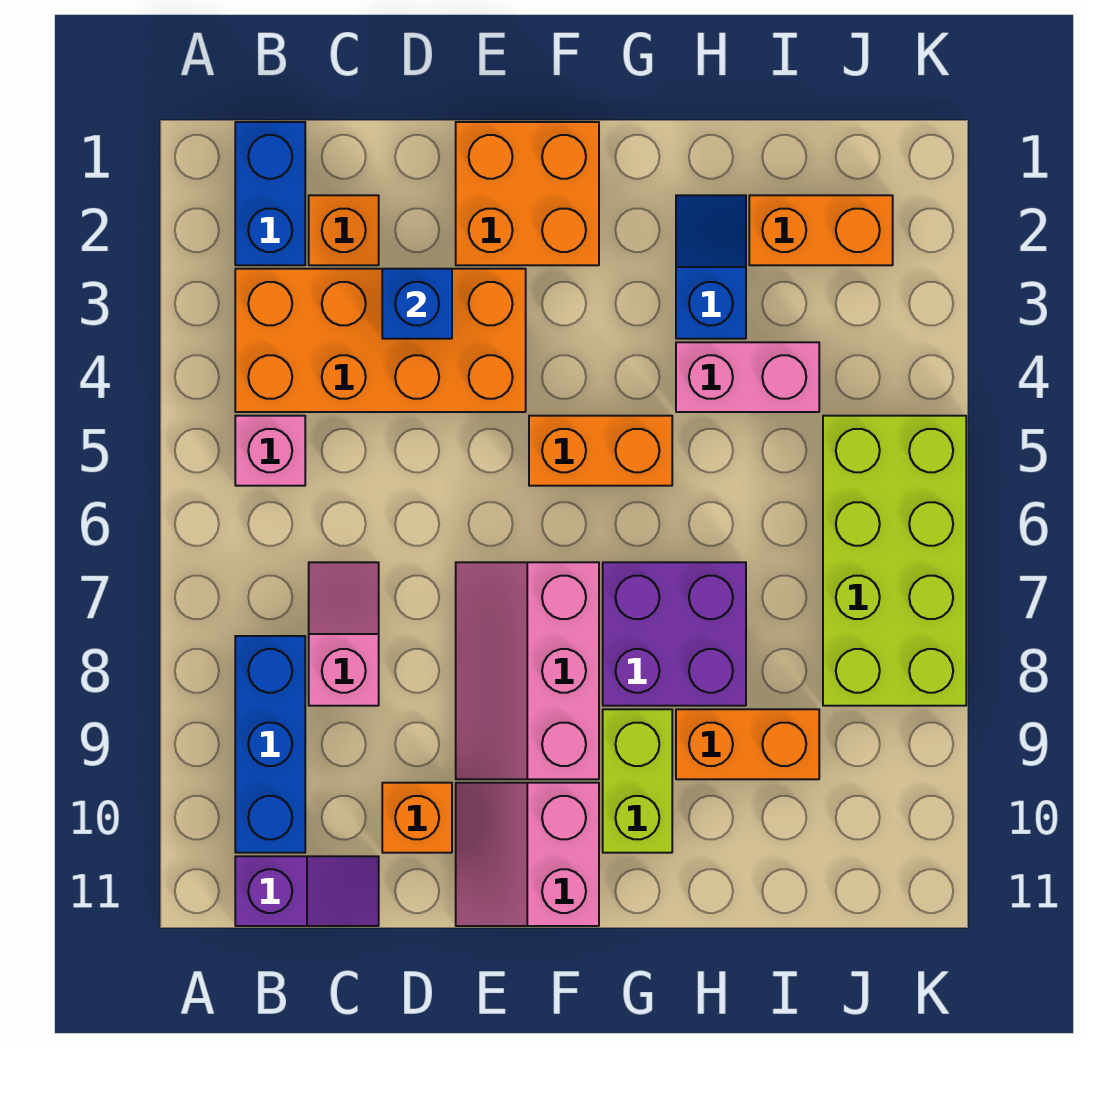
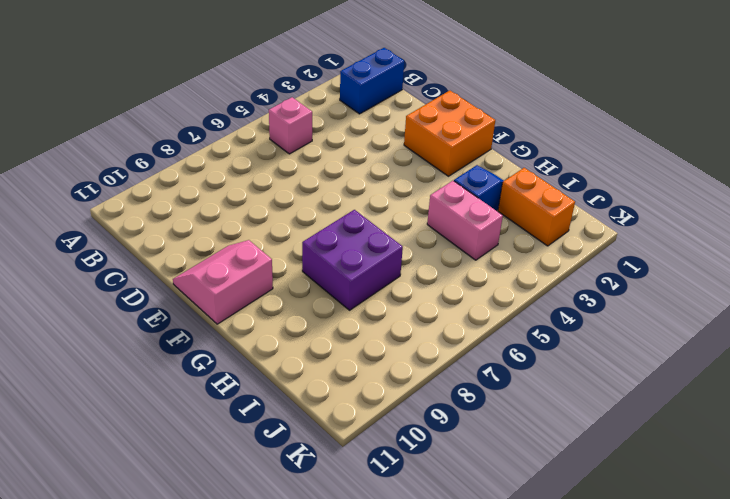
none -> orange brick B3:E4 level 1
none -> blue brick B8:B10 level 1
none -> purple slope B11:C11 level 1 top B

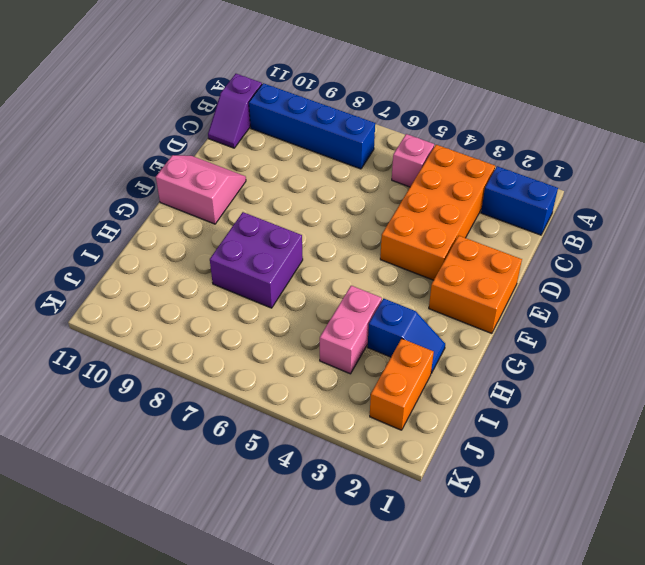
blue brick B7:B10 level 1 -> blue brick B8:B10 level 1
none -> orange brick C2 level 1
none -> pink slope C7:C8 level 1 top 8
none -> orange brick D10 level 1

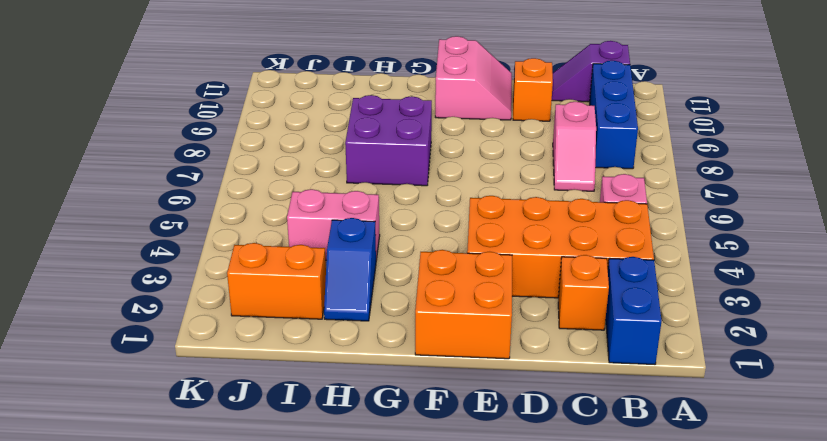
none -> pink slope E7:F9 level 1 top F
none -> orange brick F5:G5 level 1
none -> lime brick G9:G10 level 1

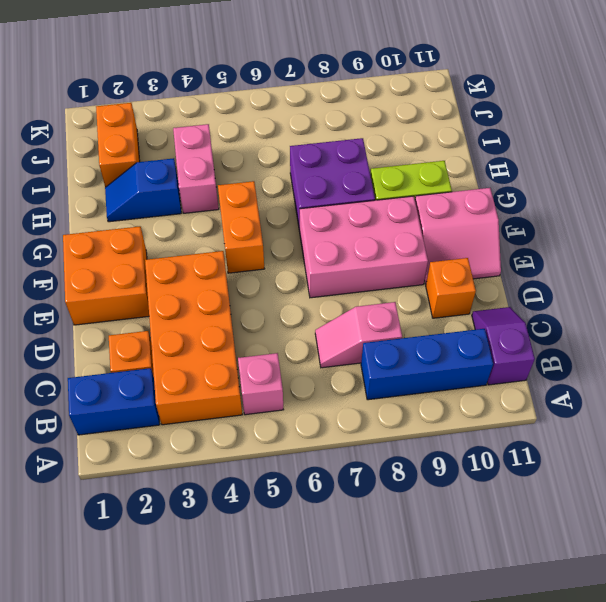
pink brick E7:F9 level 1 -> pink slope E7:F9 level 1 top F
none -> orange brick H9:I9 level 1
none -> lime brick J5:K8 level 1
none -> blue brick D3 level 2

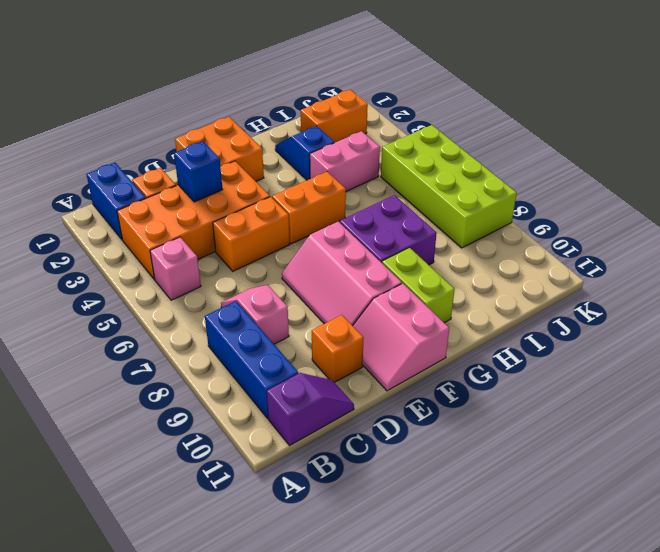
orange brick D5:E5 level 1 -> orange brick H9:I9 level 1

